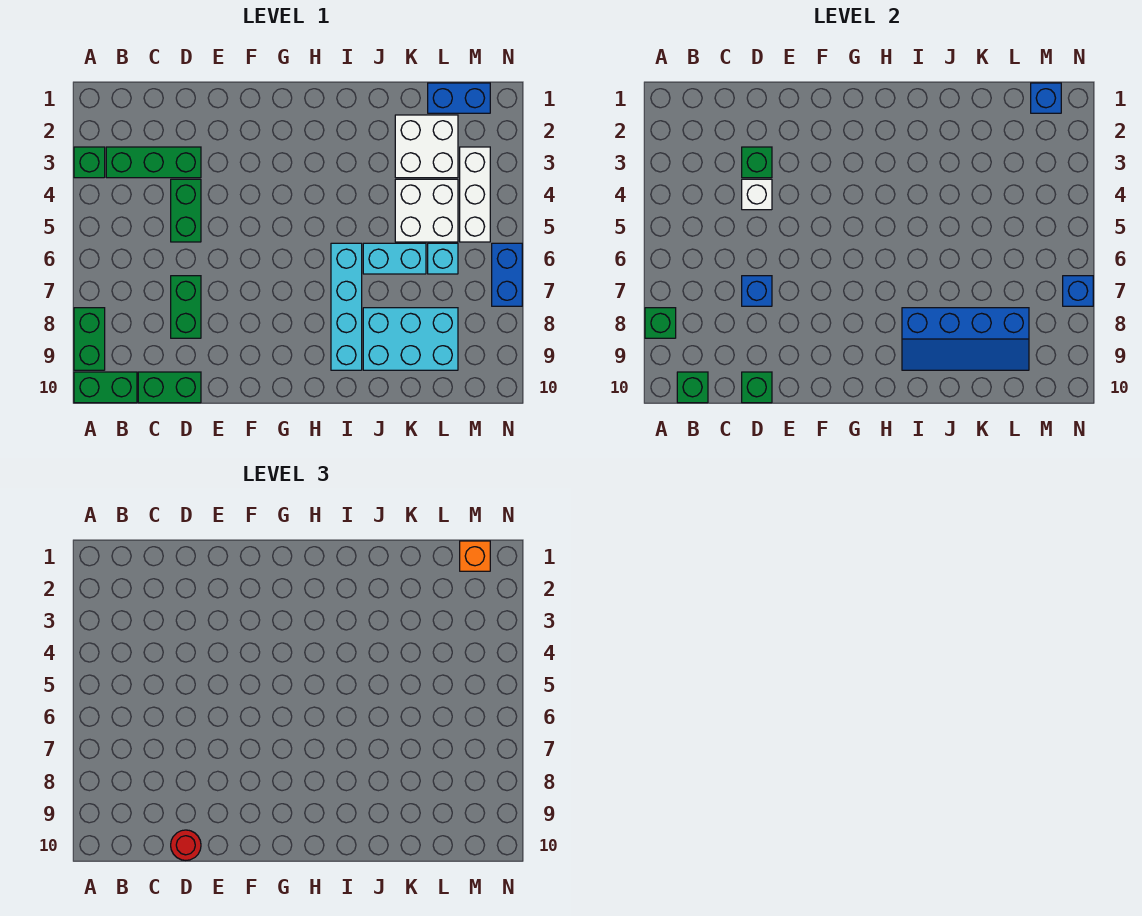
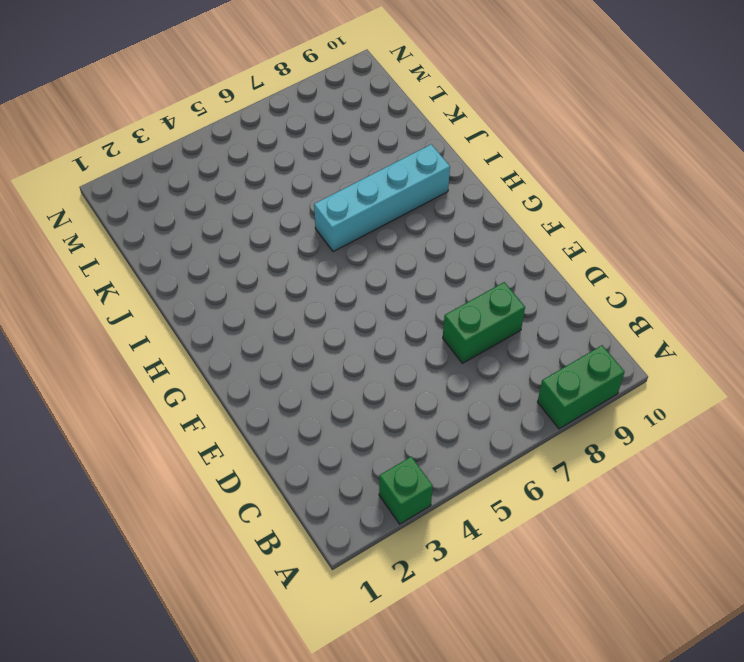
none -> green brick A10:B10 level 1
none -> green brick B3:D3 level 1
none -> green brick C10:D10 level 1

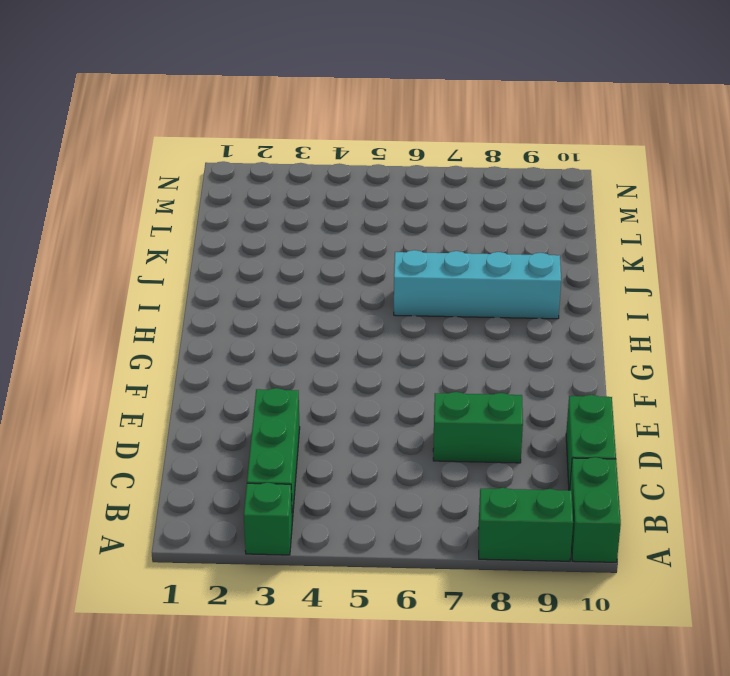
none -> green brick D4:D5 level 1
none -> cyan brick J6:K6 level 1
none -> cyan brick J8:L9 level 1

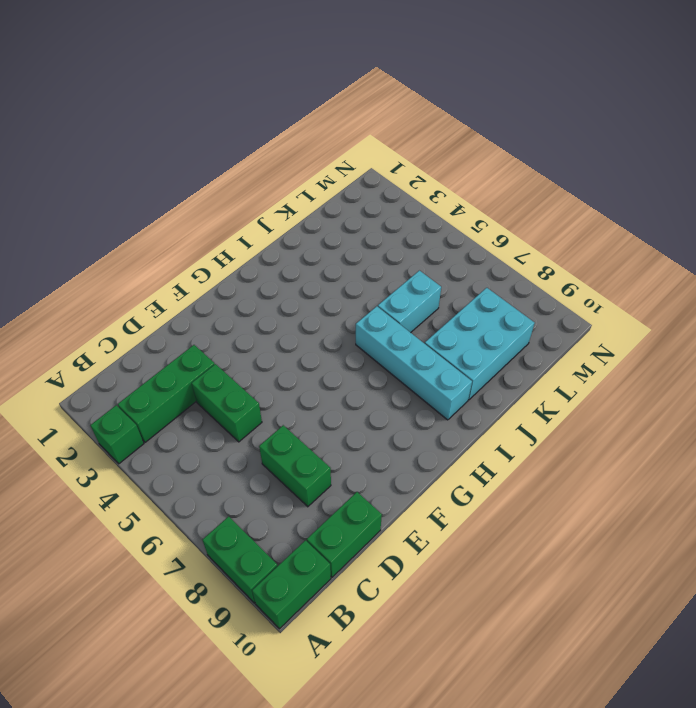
none -> white brick K2:L3 level 1
none -> white brick K4:L5 level 1
none -> blue brick L1:M1 level 1

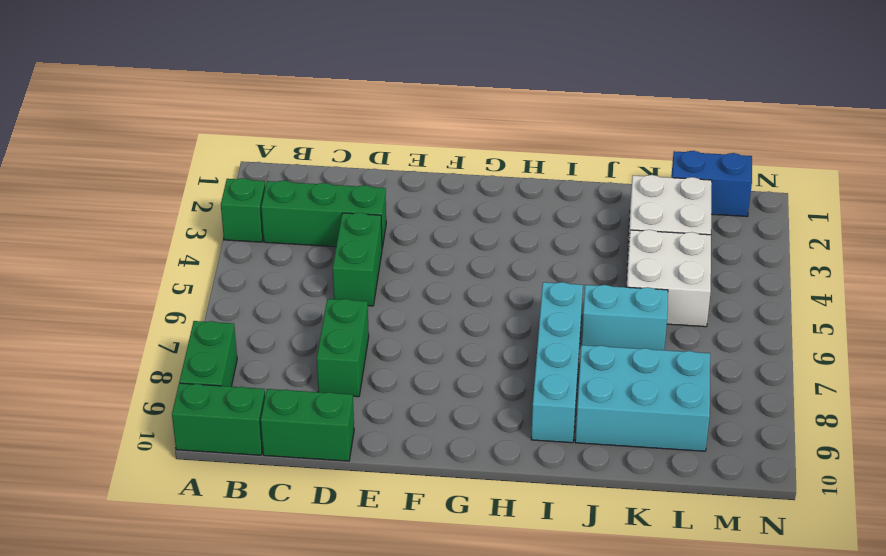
none -> cyan brick L6 level 1
none -> white brick M3:M5 level 1
none -> blue brick N6:N7 level 1

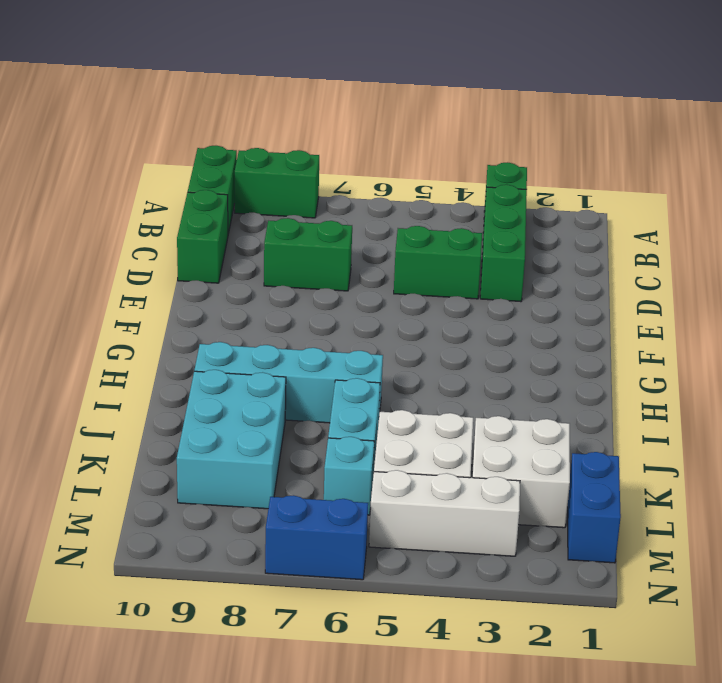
none -> green brick A8 level 2
none -> green brick B10 level 2
none -> green brick D3 level 2

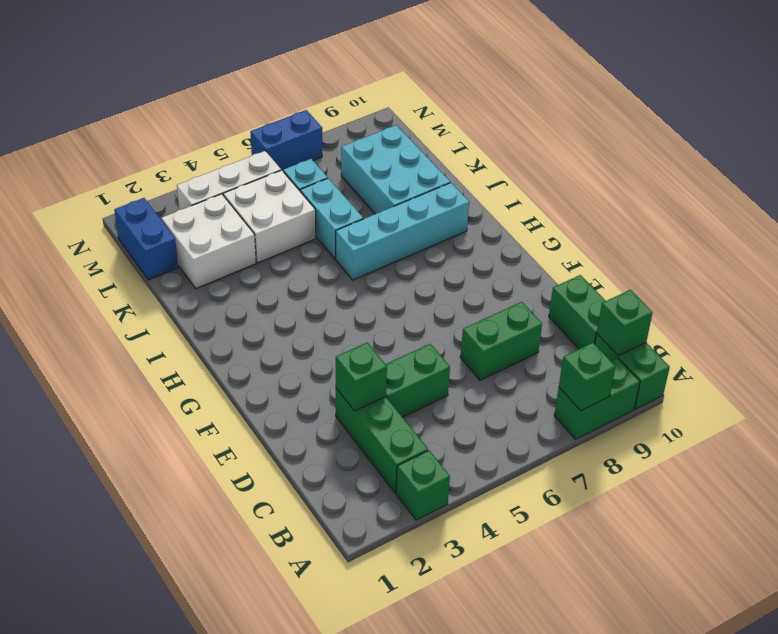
none -> white brick D4 level 2
none -> blue brick D7 level 2
none -> green brick D10 level 2

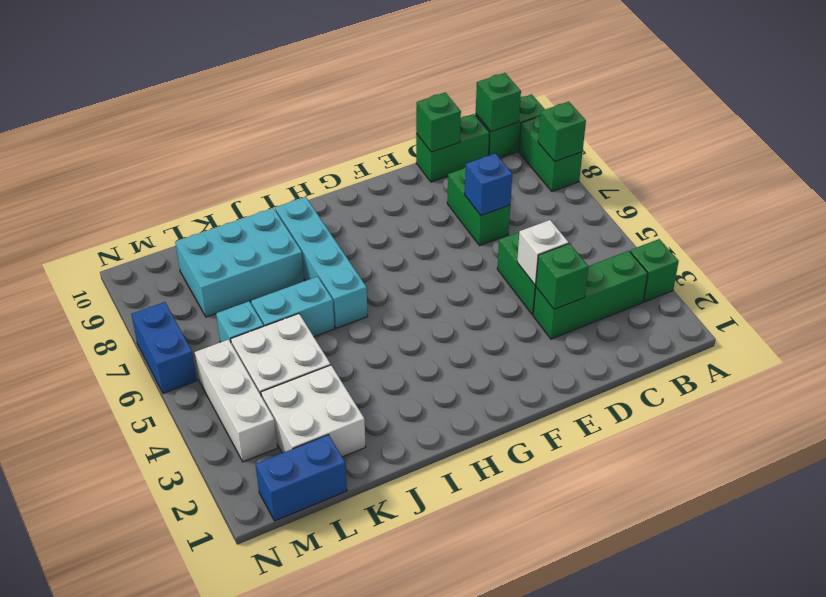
none -> blue slope I8:L9 level 2 top 8
none -> blue brick M1 level 2
none -> blue brick N7 level 2

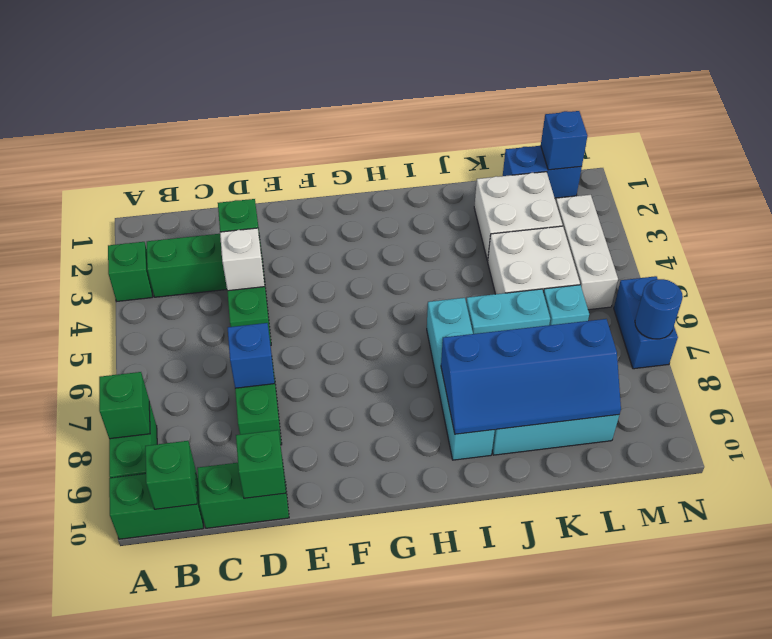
blue round brick N7 level 2 -> blue brick N7 level 2
none -> red round brick D10 level 3
none -> orange brick M1 level 3

